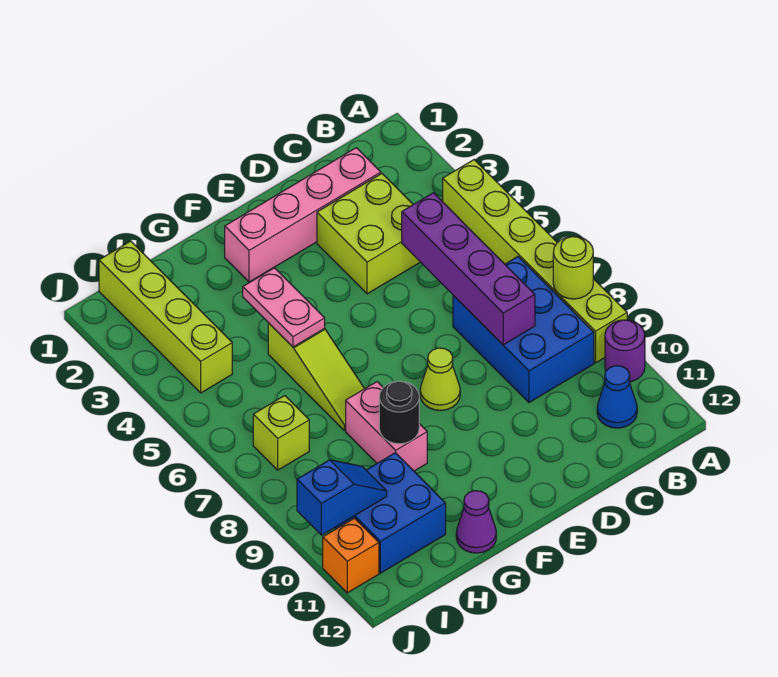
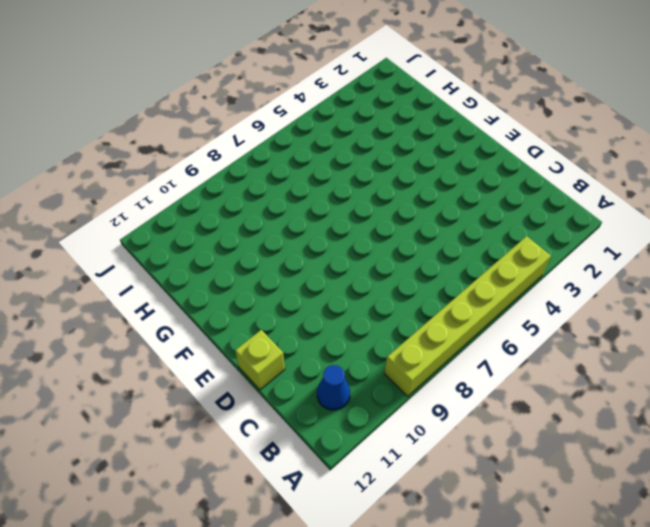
lime brick D12 level 1 -> lime brick I7 level 1
none -> purple round brick A10 level 1
none -> blue brick B7:C9 level 1
none -> pink brick C2:F2 level 1

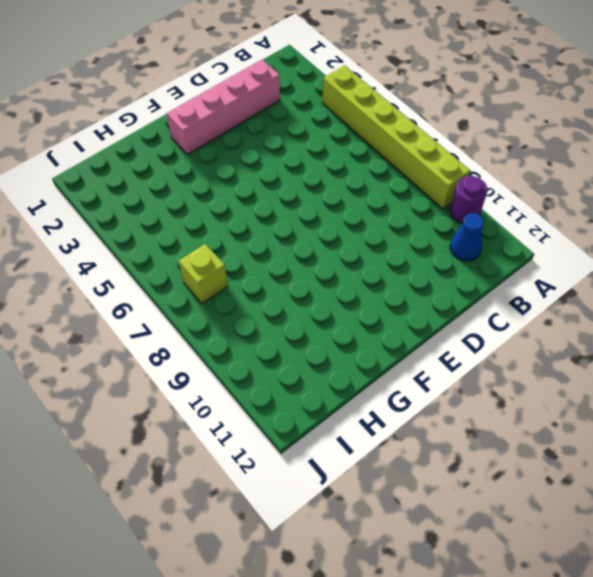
none -> blue brick B7:C9 level 1
none -> lime brick C3:D4 level 1
none -> lime cone E8 level 1

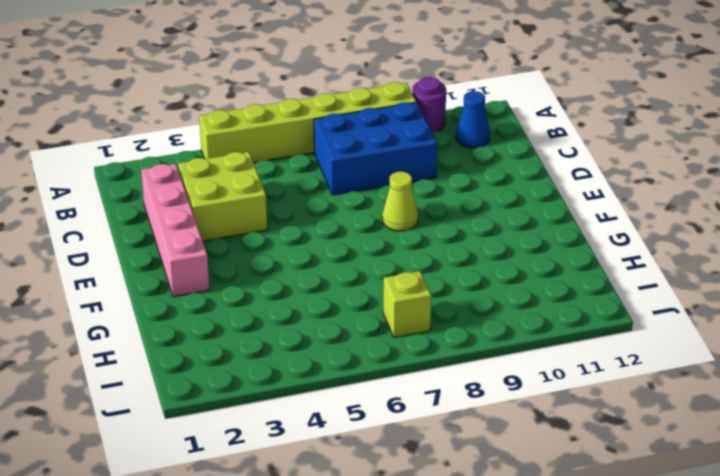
none -> lime slope G5:G7 level 1 top 5
none -> pink brick G8:G9 level 1
none -> purple cone G12 level 1

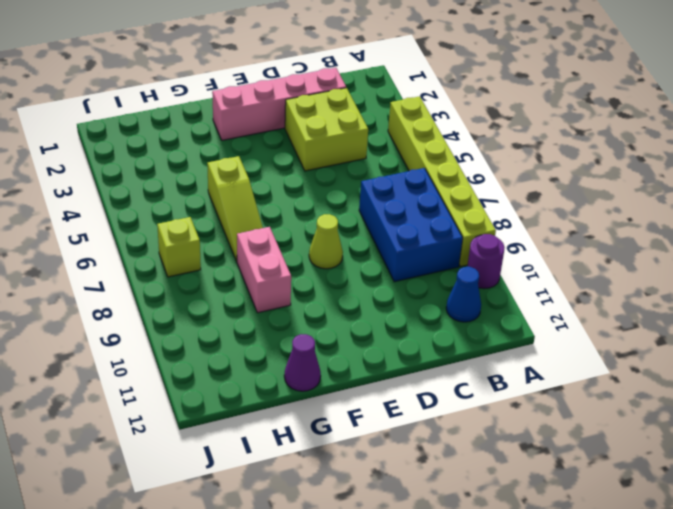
none -> blue brick H10:I11 level 1
none -> lime brick I1:I4 level 1
none -> orange brick J11 level 1

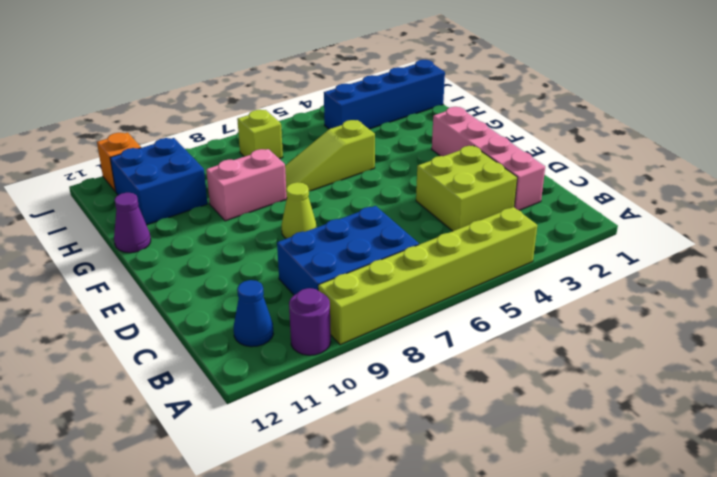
blue brick I1:I4 level 1 -> lime brick I1:I4 level 1
none -> lime round brick A8 level 2
none -> purple brick C5:C8 level 2
none -> pink plate G4:G5 level 2

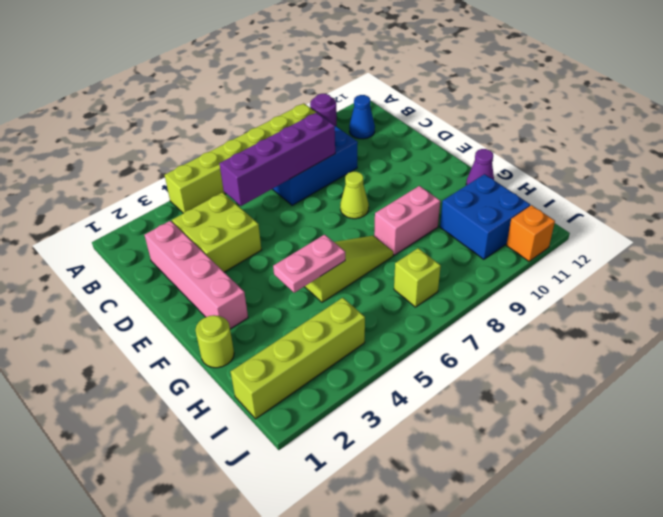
lime round brick G1 level 1 -> lime round brick A8 level 2
none -> black round brick G9 level 2
none -> blue slope I10:J10 level 2 top J

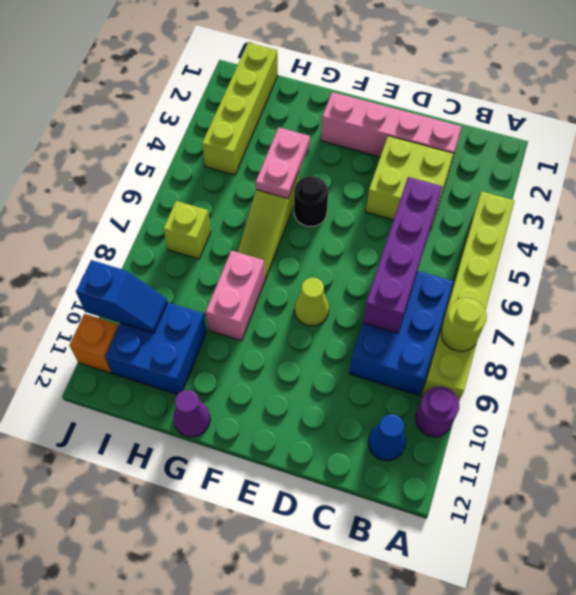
black round brick F5 level 1 -> black round brick G9 level 2

